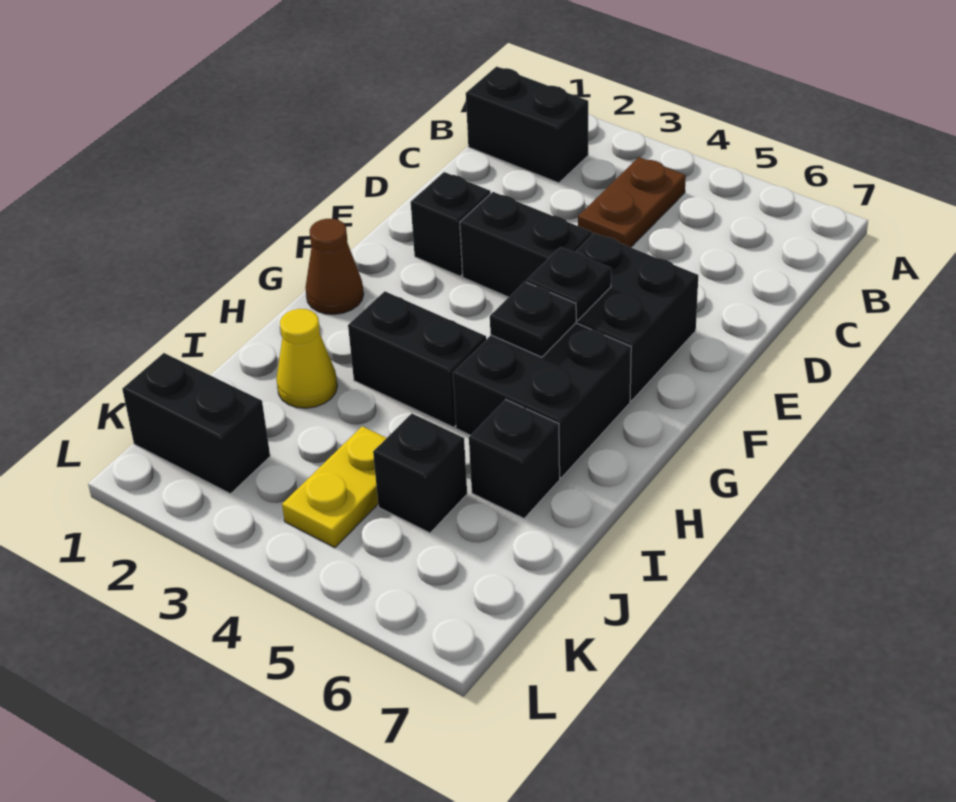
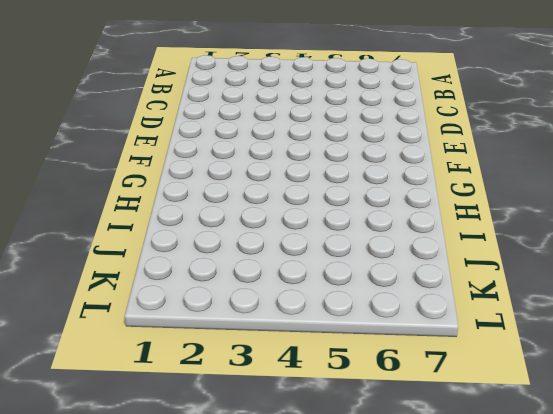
none -> black brick B1:B2 level 1
none -> brown plate B4:C4 level 1
none -> black brick E2 level 1

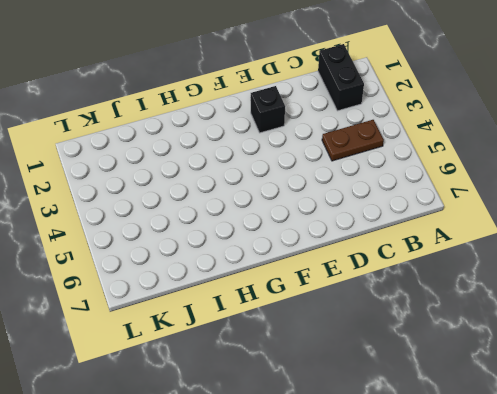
none -> black brick E3:E4 level 1
none -> black brick E5:F6 level 1
none -> brown cone G1 level 1

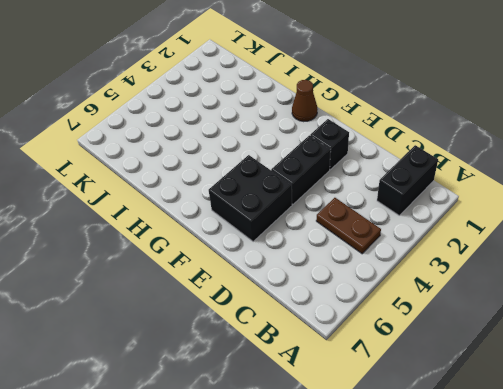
none -> black brick G5:H6 level 1
none -> black brick H3:H4 level 1
none -> yellow cone I2 level 1

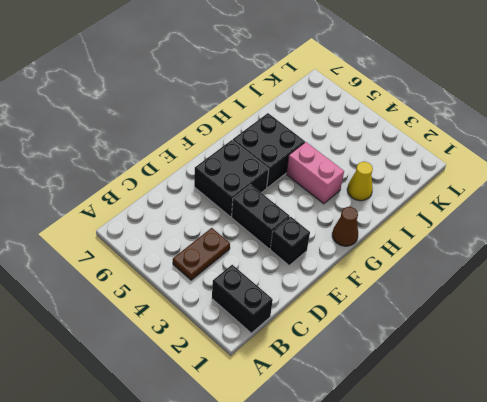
pink brick H3:H4 level 1 -> black brick H3:H4 level 1
none -> black brick I6 level 1
none -> yellow plate J4:K4 level 1
none -> black brick J5 level 1

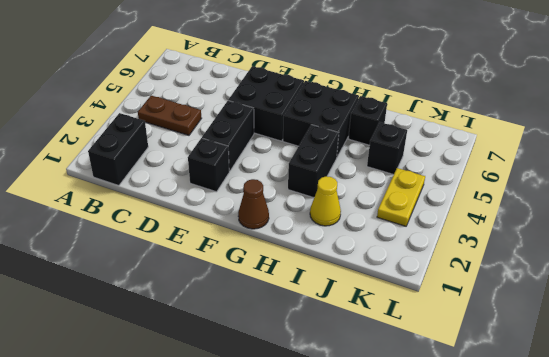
yellow plate K3:K4 level 1 -> yellow plate J4:K4 level 1
none -> black brick K1:K2 level 1
none -> black plate F5 level 2
none -> black plate G5 level 2

